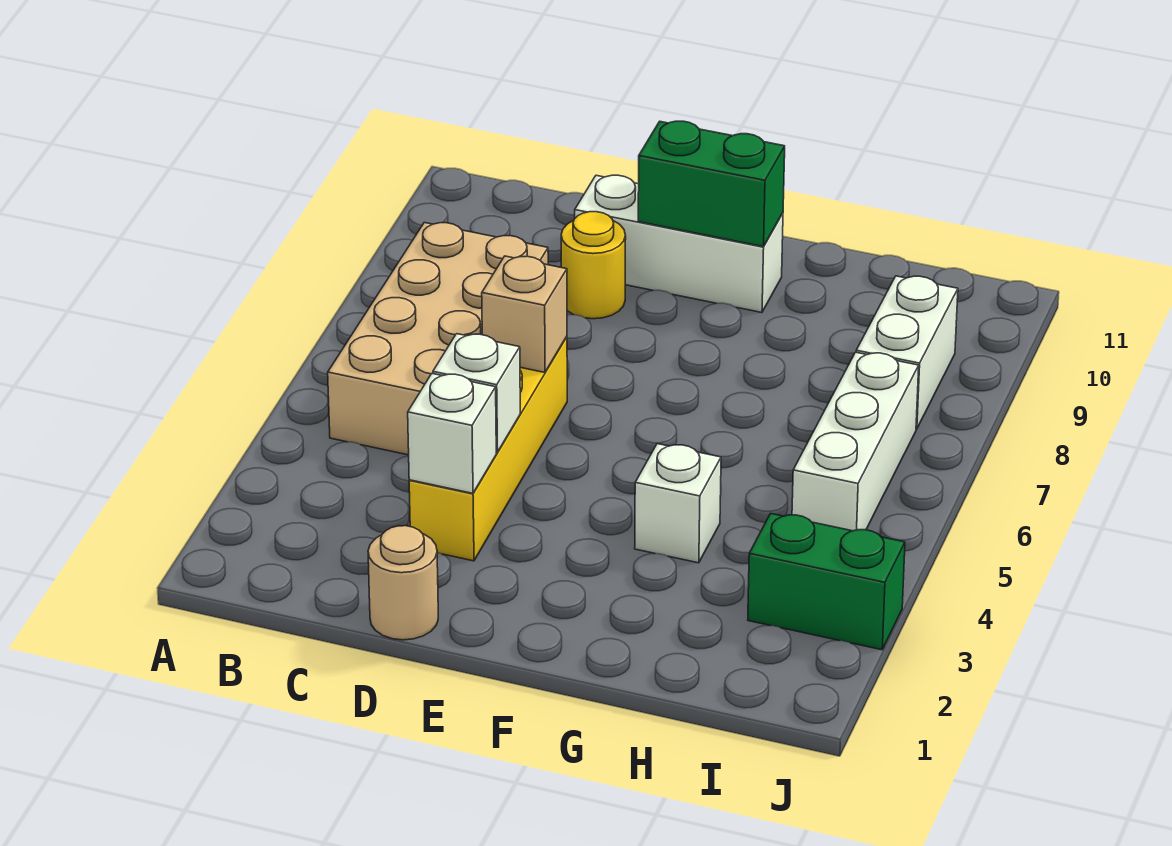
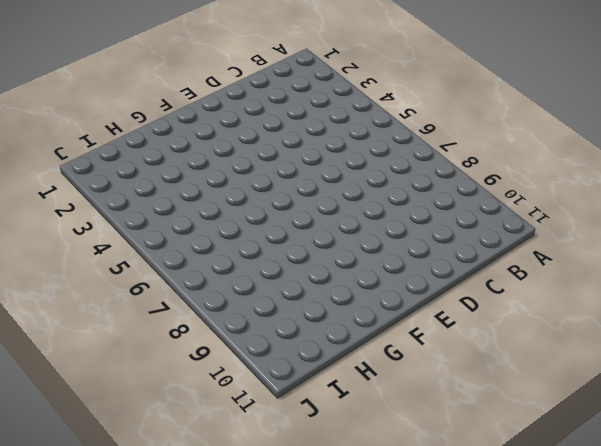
none -> tan brick B5:C8 level 1
none -> tan round brick D1 level 1
none -> yellow brick D3:D6 level 1

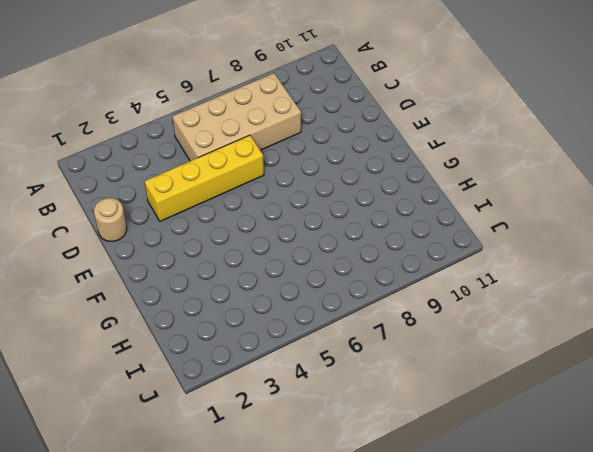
none -> yellow round brick D9 level 1
none -> white brick D10:F10 level 1
none -> white brick G4 level 1

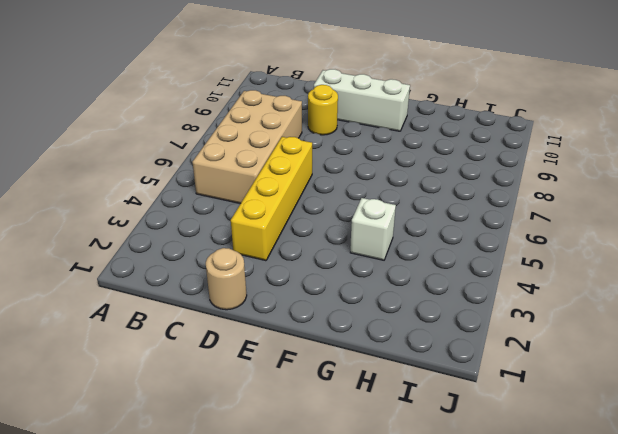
none -> green brick I3:J3 level 1
none -> white brick I5:I7 level 1
none -> white brick I8:I9 level 1

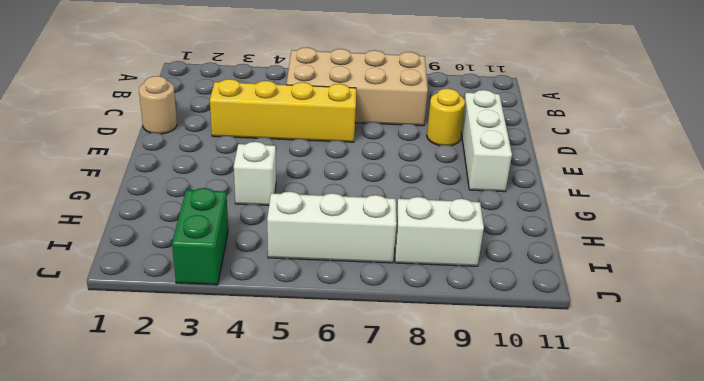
none -> white brick D3 level 2
none -> white brick D4 level 2
none -> tan brick D6 level 2

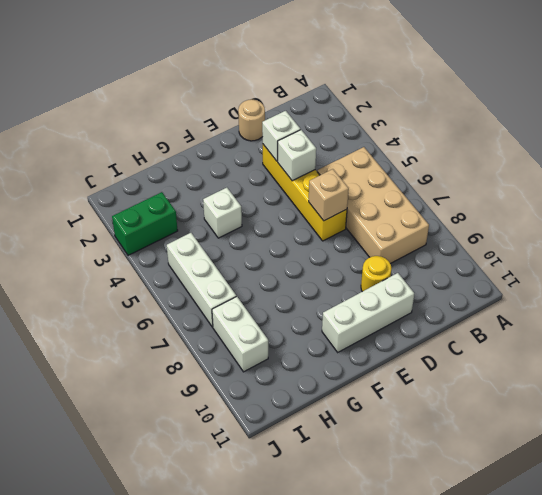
none -> green brick E10:F10 level 2

